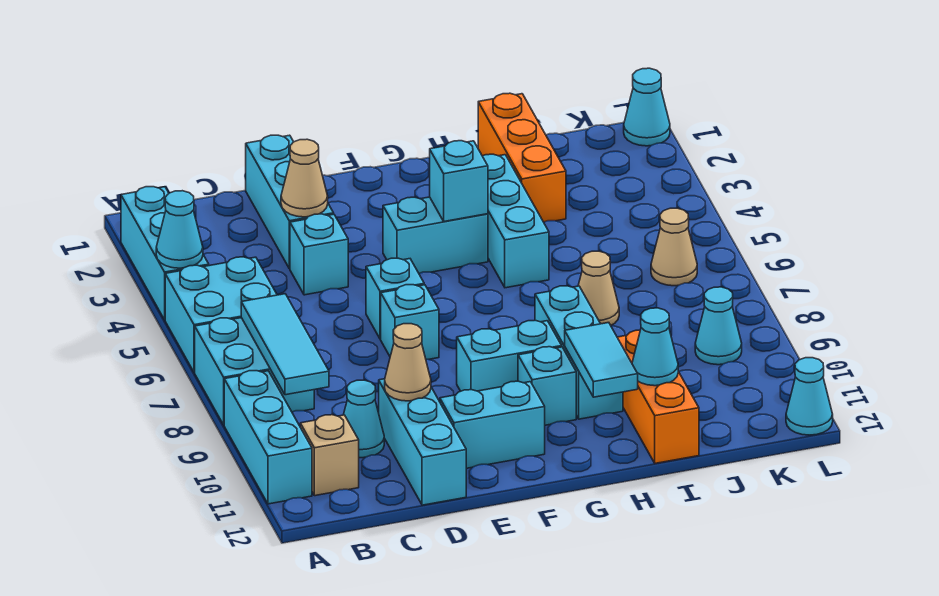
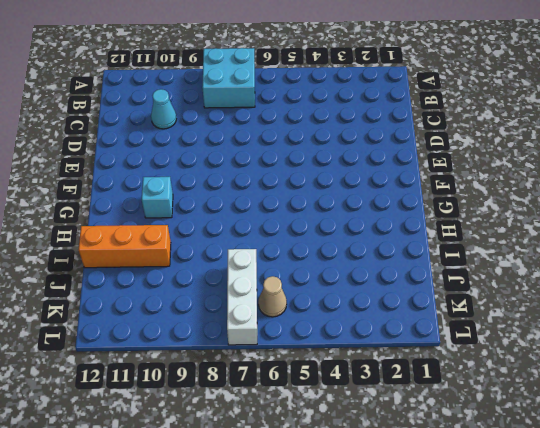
white brick J7:L7 level 1 -> none
none -> cyan brick A2:A4 level 1
none -> cyan brick A5:B6 level 1
none -> cyan brick A9:A11 level 1
none -> tan brick B11 level 1

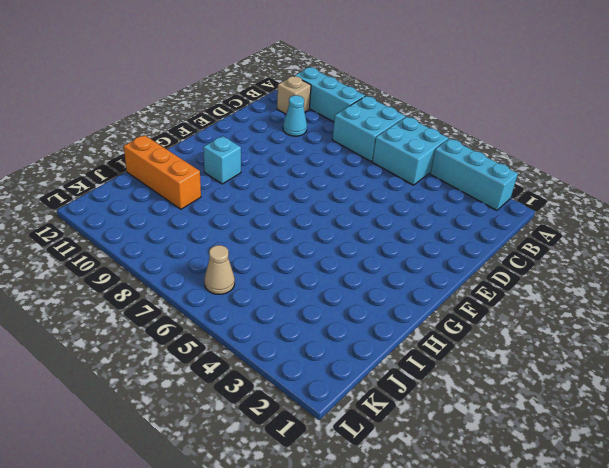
none -> cyan brick D1:D3 level 1
none -> cyan brick D4 level 1
none -> cyan brick D10:D12 level 1
none -> cyan brick E6 level 1

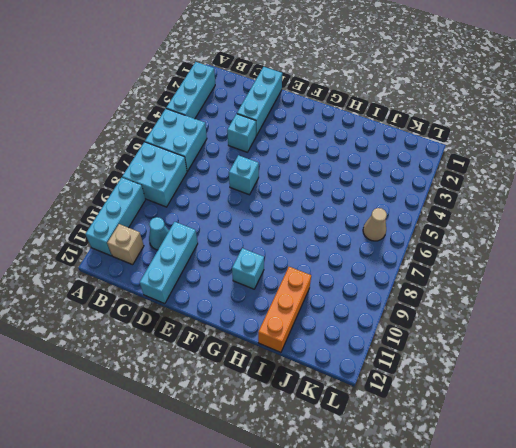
none -> cyan brick E7 level 1
none -> cyan brick E11:F11 level 1
none -> cyan brick F4:G4 level 1
none -> cyan brick F9:G9 level 1

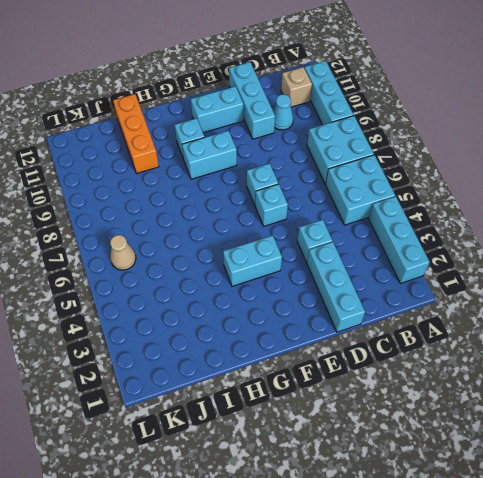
none -> cyan brick H3:H5 level 1
none -> cyan brick H8:H10 level 1
none -> orange brick I1:I3 level 1
none -> tan cone I7 level 1

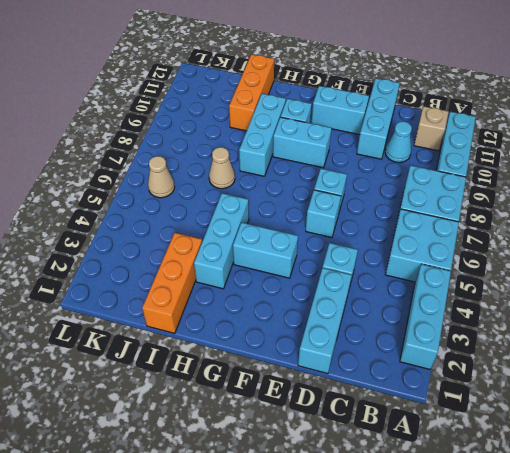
none -> cyan cone K9 level 1
none -> cyan cone L1 level 1
none -> cyan cone L12 level 1
none -> cyan cone A4 level 2

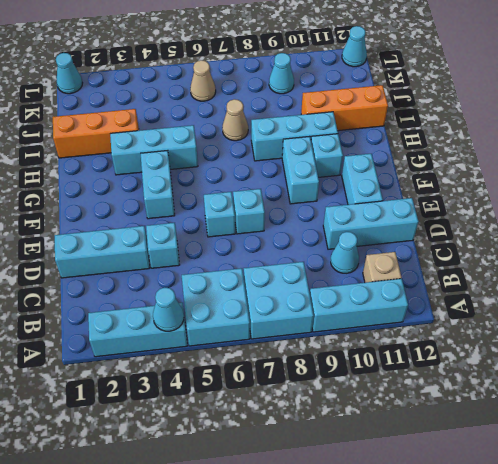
none -> cyan tile B7:B9 level 2
none -> tan cone D3 level 2
none -> tan cone D10 level 2
none -> cyan brick G4 level 2

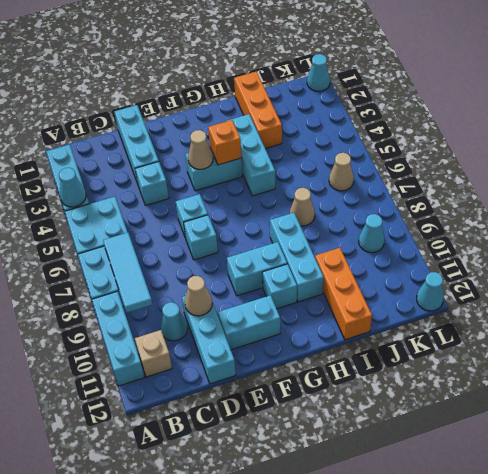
tan cone F4 level 2 -> tan cone D3 level 2
orange brick G4 level 2 -> cyan brick G4 level 2
none -> cyan tile H10:H11 level 2
none -> cyan cone I11 level 2

